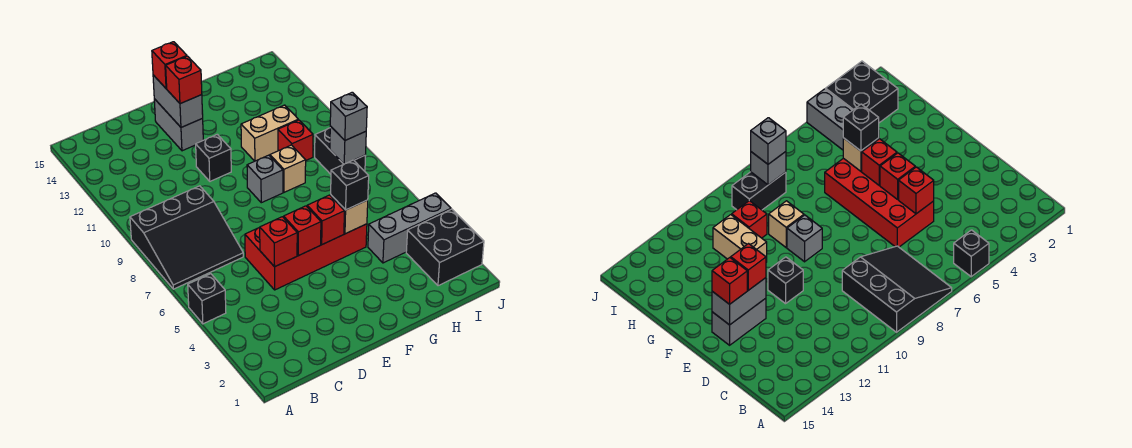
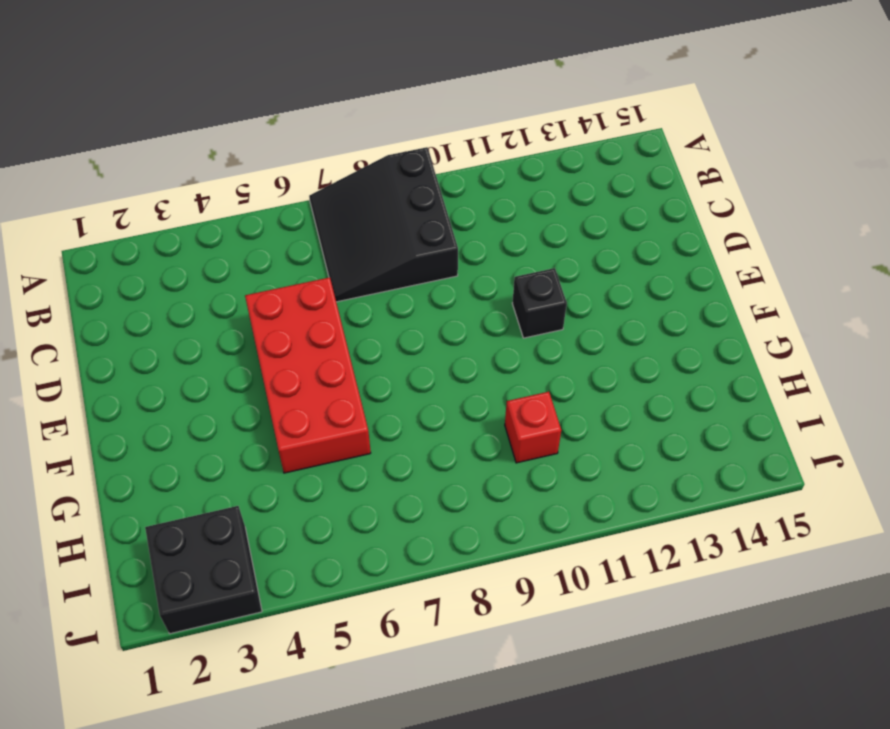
none -> black brick A5 level 1
none -> grey brick E13:E14 level 1
none -> grey brick F9 level 1

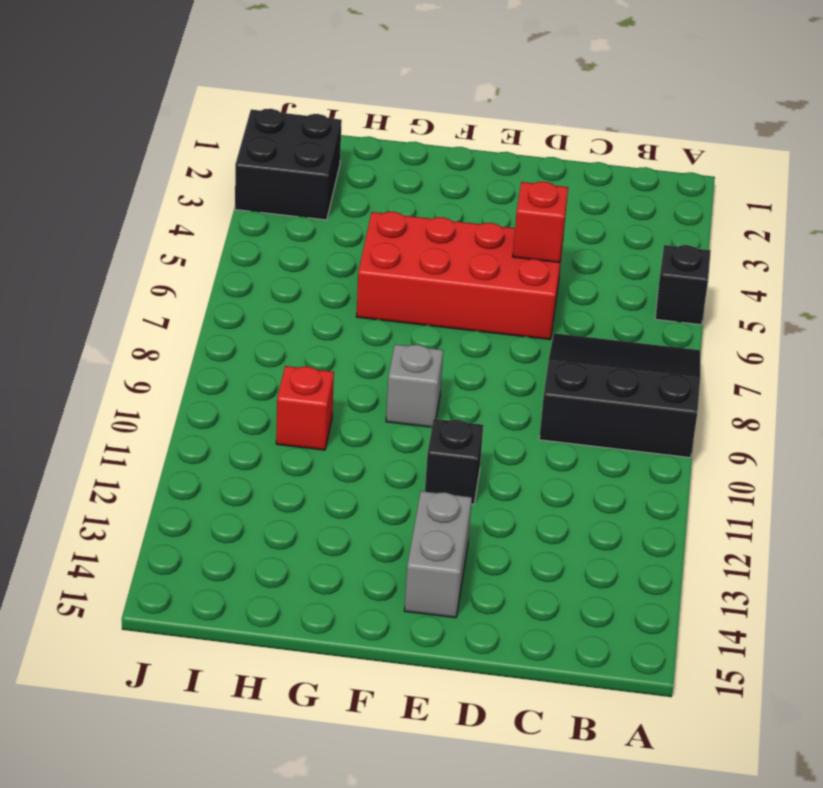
none -> tan brick G9 level 1
none -> tan brick G11:H11 level 1
none -> grey brick H4:J4 level 1

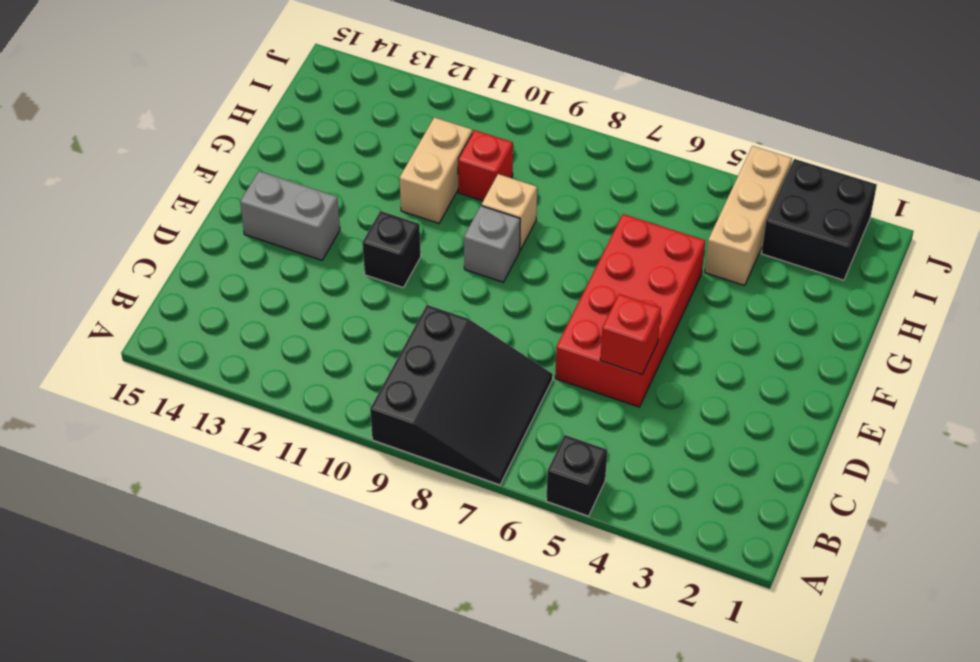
tan brick H4:J4 level 1 -> grey brick H4:J4 level 1
none -> black brick I8:I9 level 1
none -> red brick E5 level 2
none -> grey brick E13:E14 level 2

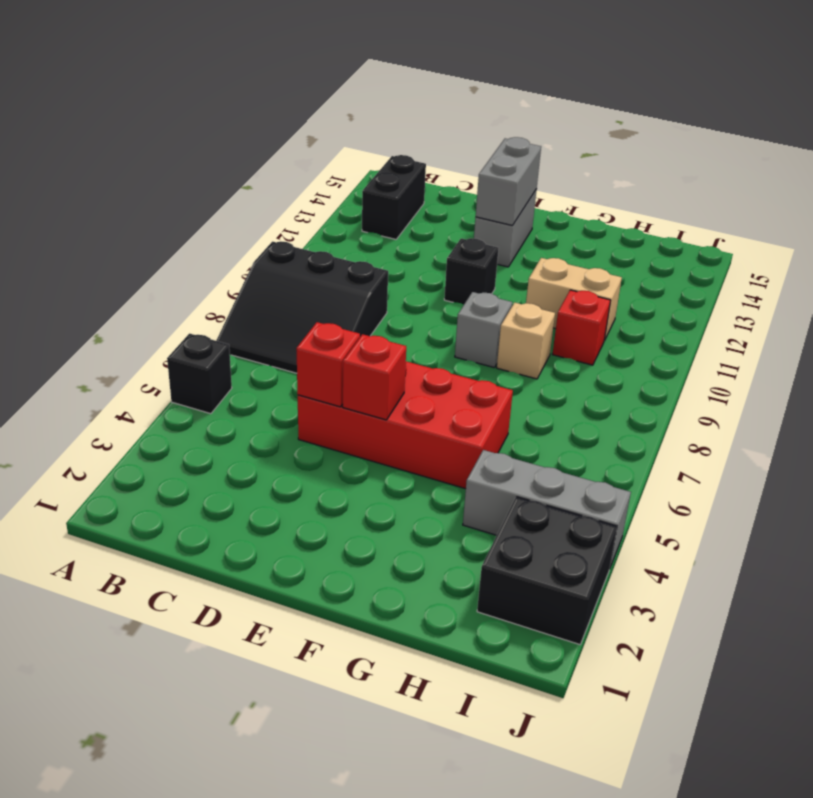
black brick B13:B14 level 1 -> black brick I8:I9 level 1
none -> red brick F5 level 2
none -> tan brick G5 level 2
none -> grey brick I8 level 2

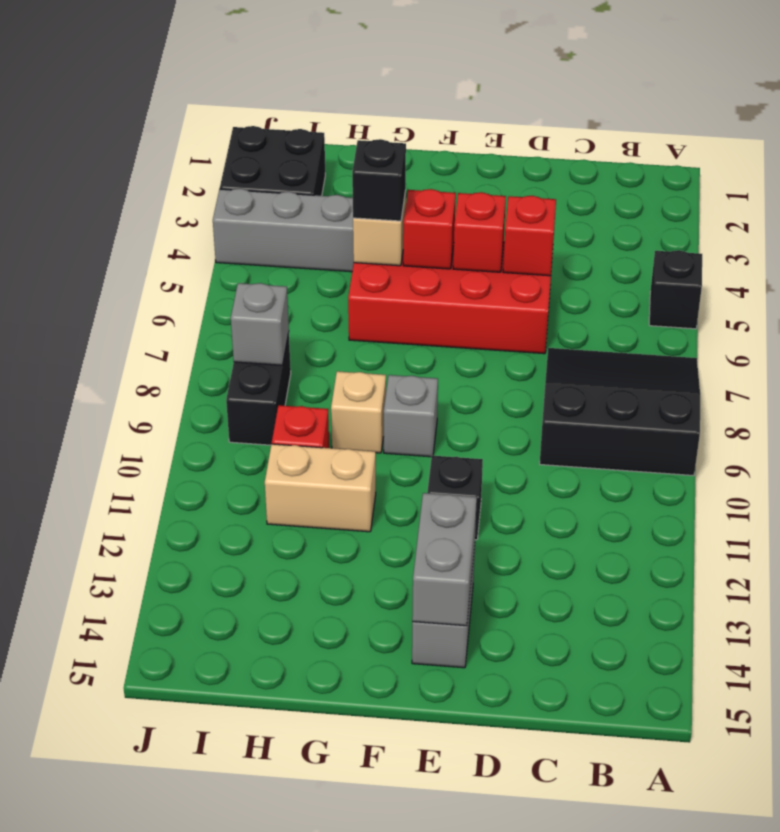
none -> red brick E13 level 3
none -> red brick E14 level 3
none -> grey brick I8 level 3

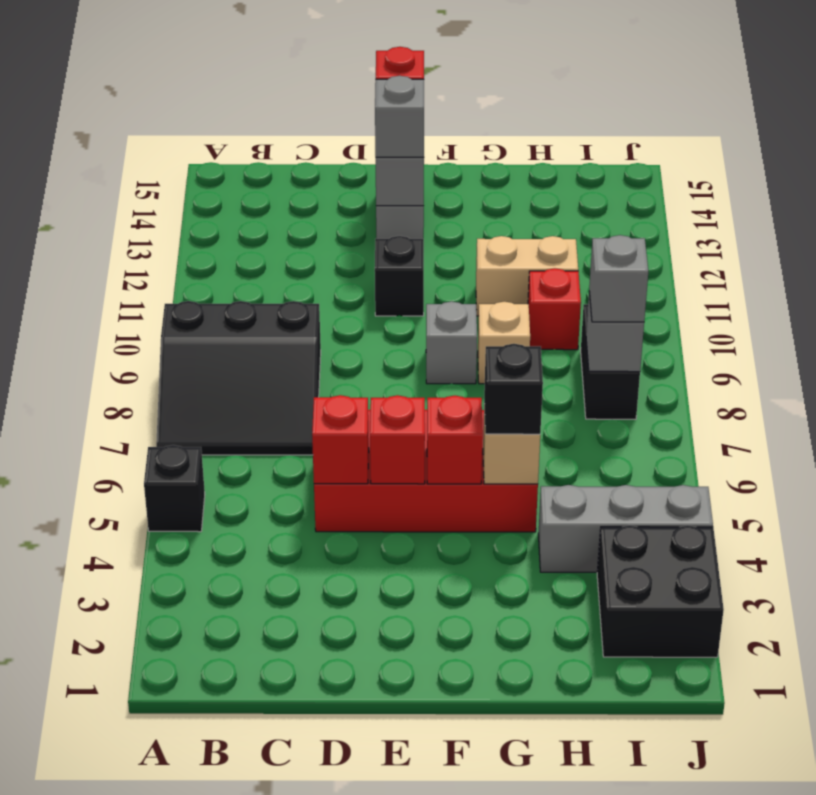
grey brick E13 level 3 -> red brick E13 level 3

